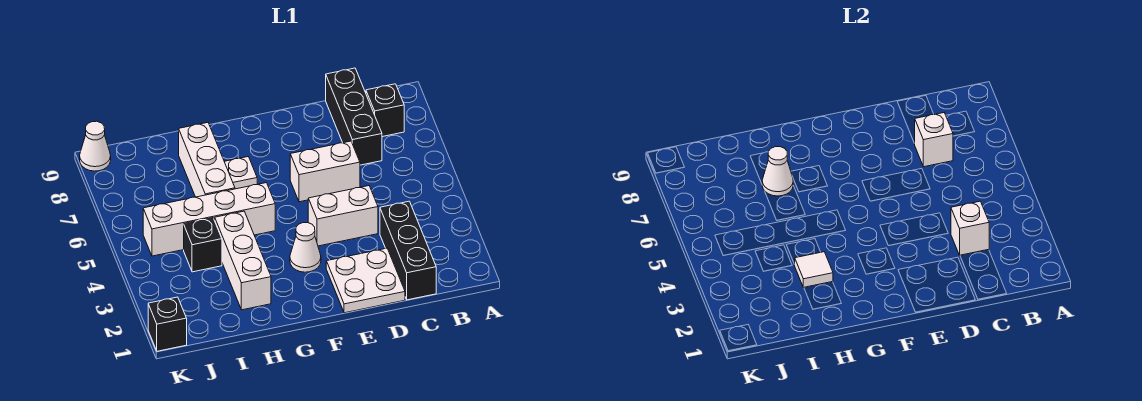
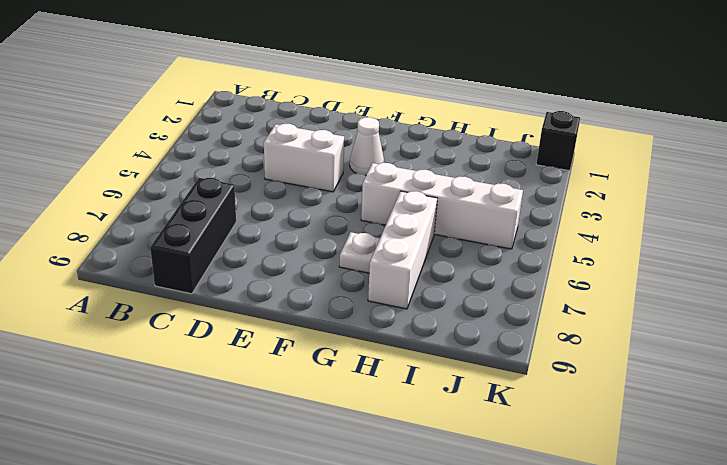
none -> black brick B8 level 1
none -> black brick C1:C3 level 1
none -> white plate D1:E2 level 1

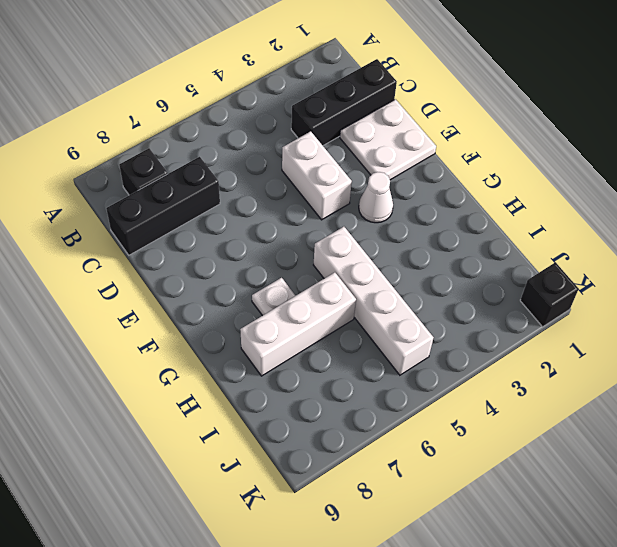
none -> white brick D6:E6 level 1
none -> white brick H2:H4 level 1
none -> black brick I4 level 1

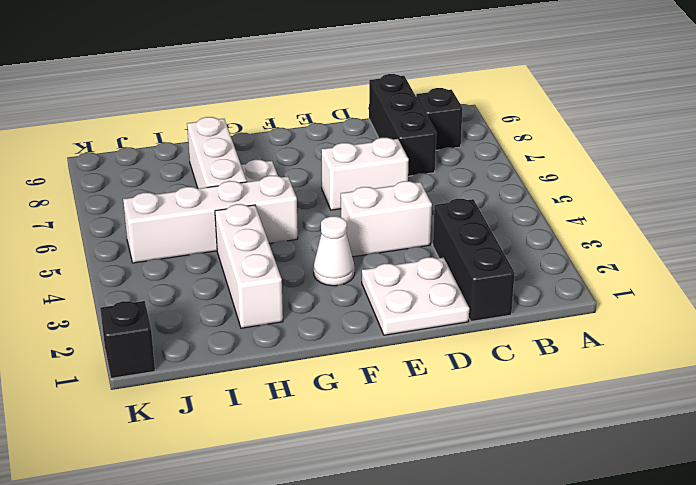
none -> black brick I4 level 1
none -> white cone K9 level 1
none -> white brick C3 level 2

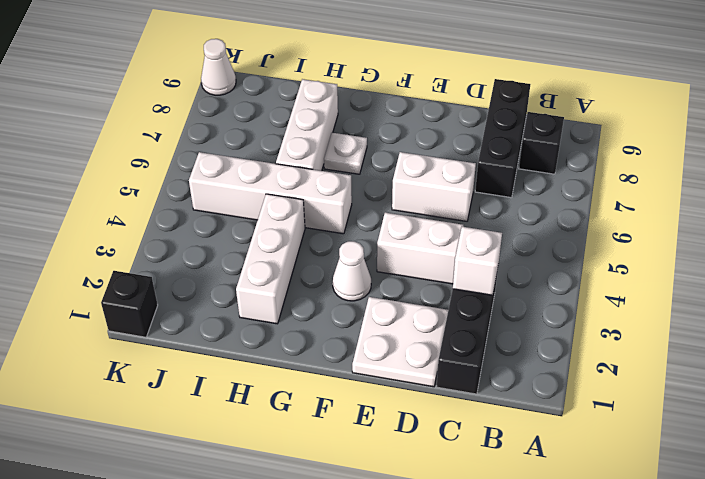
none -> black brick I4 level 1
none -> white brick C7 level 2
none -> white tile H3 level 2

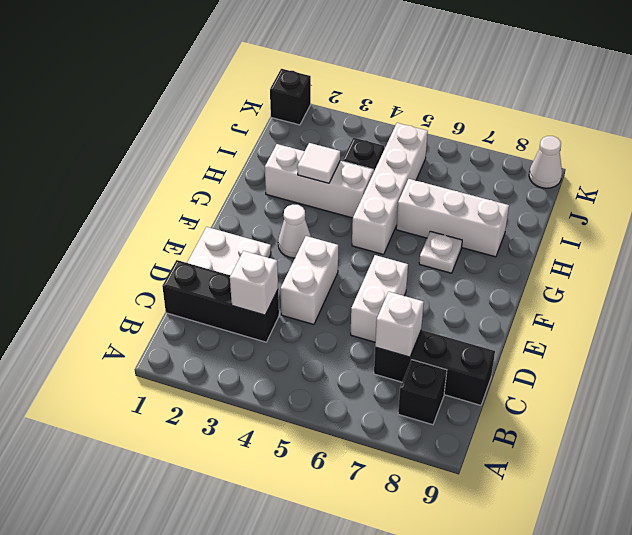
none -> white cone H7 level 2

